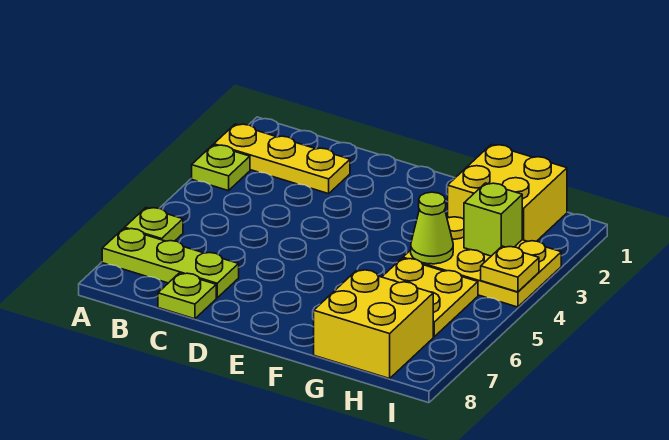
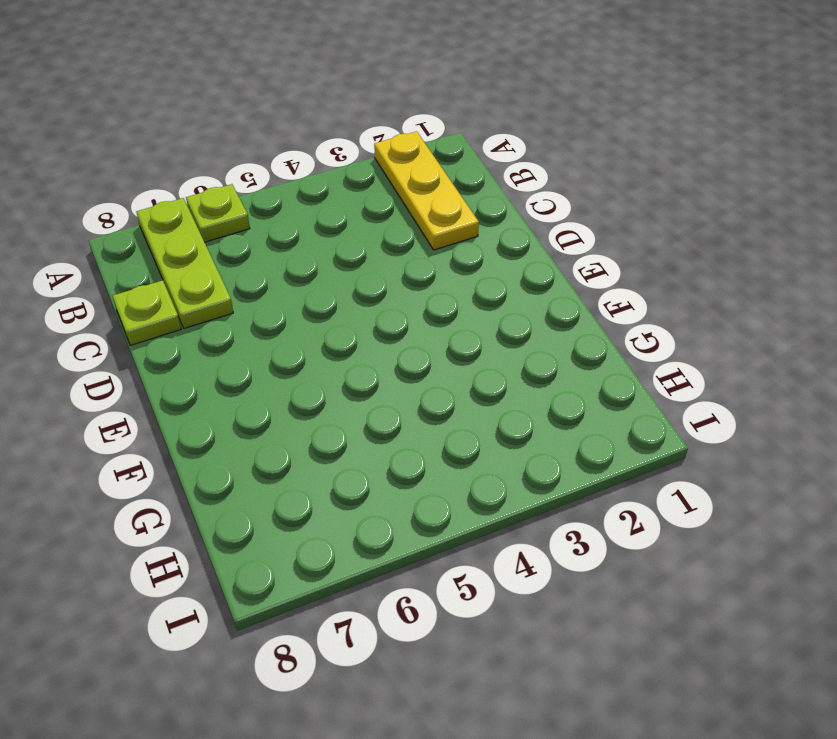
none -> lime plate A3 level 1
none -> yellow brick G1:H2 level 1
none -> yellow plate G3:I4 level 1

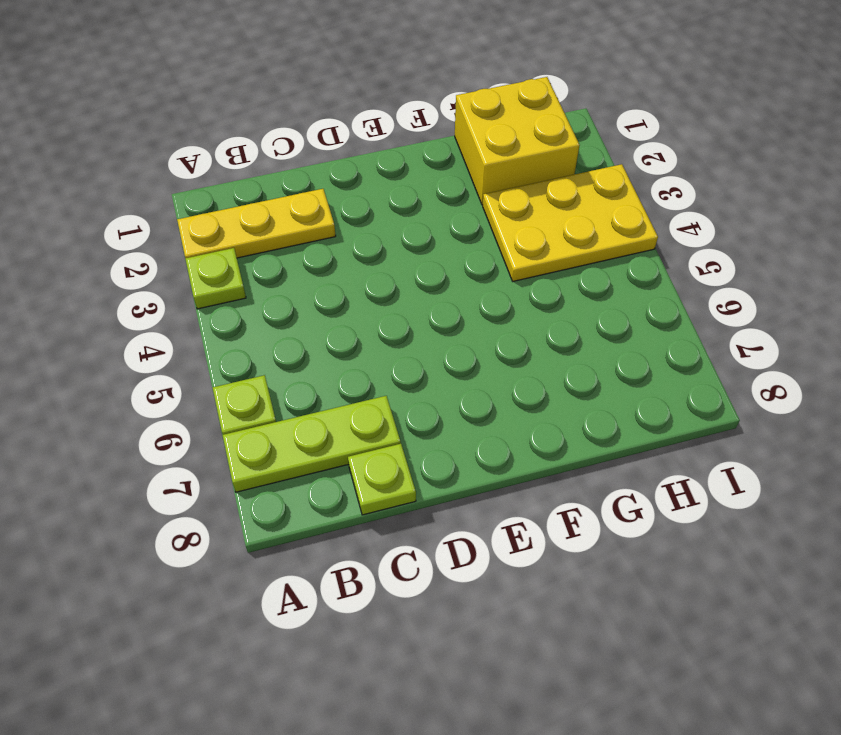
none -> yellow plate G5:H6 level 1
none -> yellow brick G7:H8 level 1
none -> lime cone G4 level 2

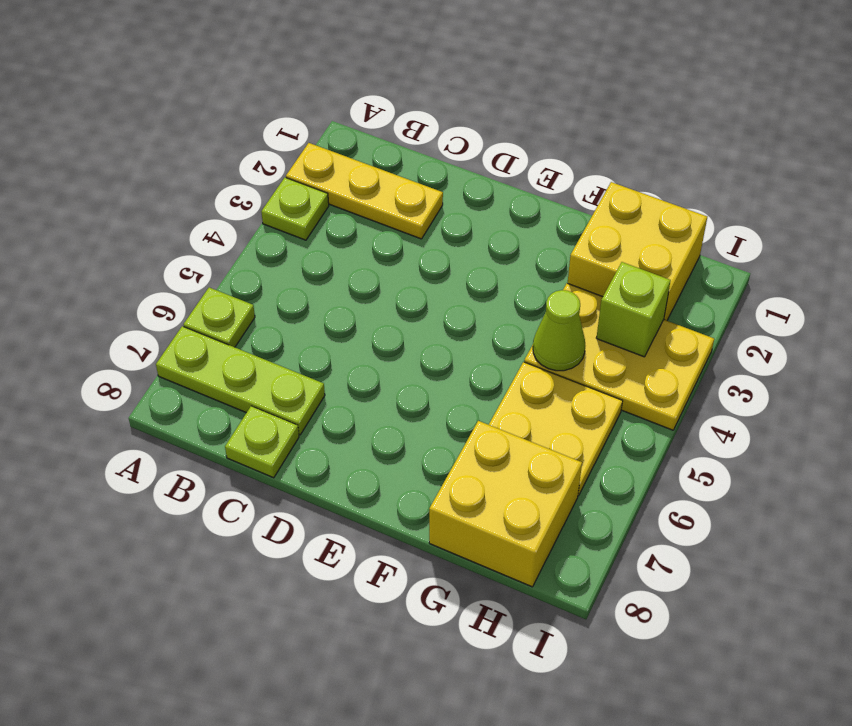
none -> yellow plate I4 level 2

